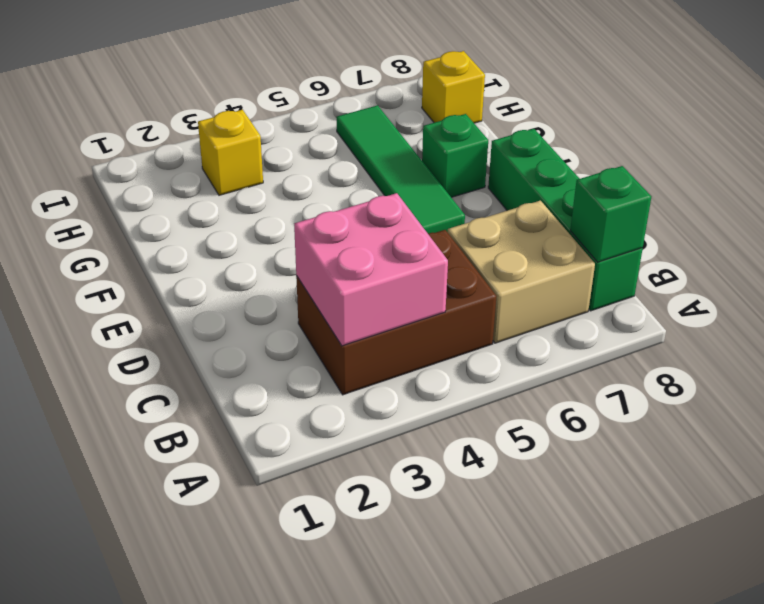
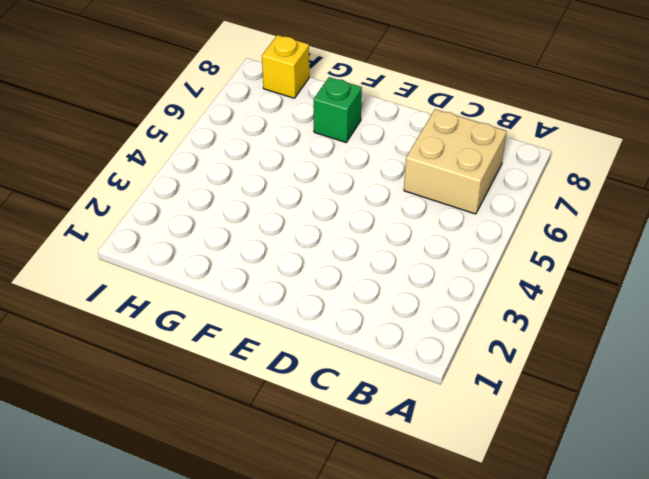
none -> brown brick B3:C5 level 1
none -> green brick B8:E8 level 1

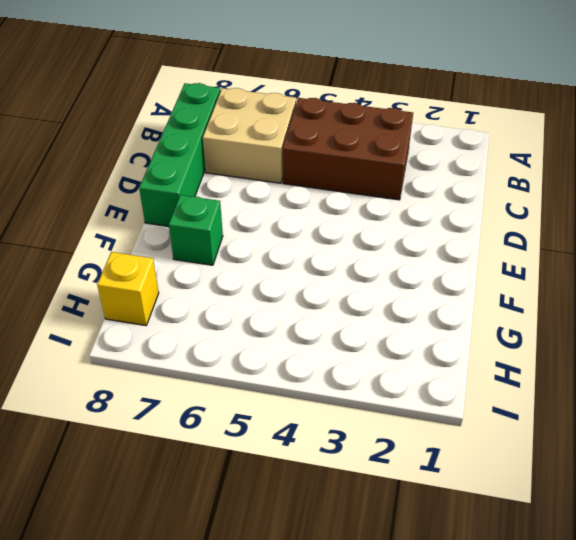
none -> green tile E6:H6 level 1
none -> yellow brick H3 level 1

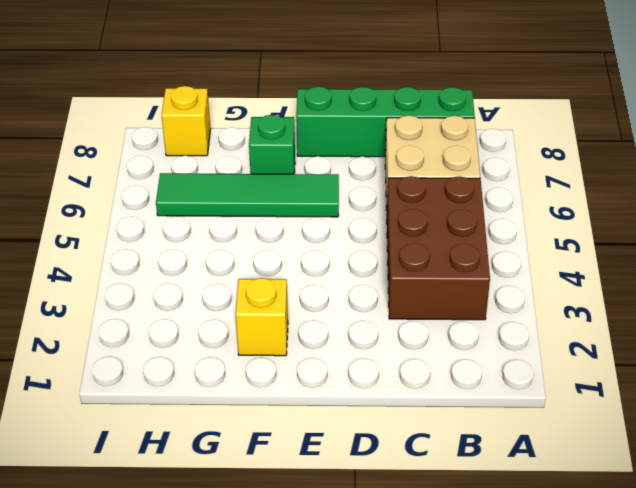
yellow brick F2 level 1 -> yellow brick H3 level 1
none -> pink brick B3:C4 level 2
none -> green brick B8 level 2

